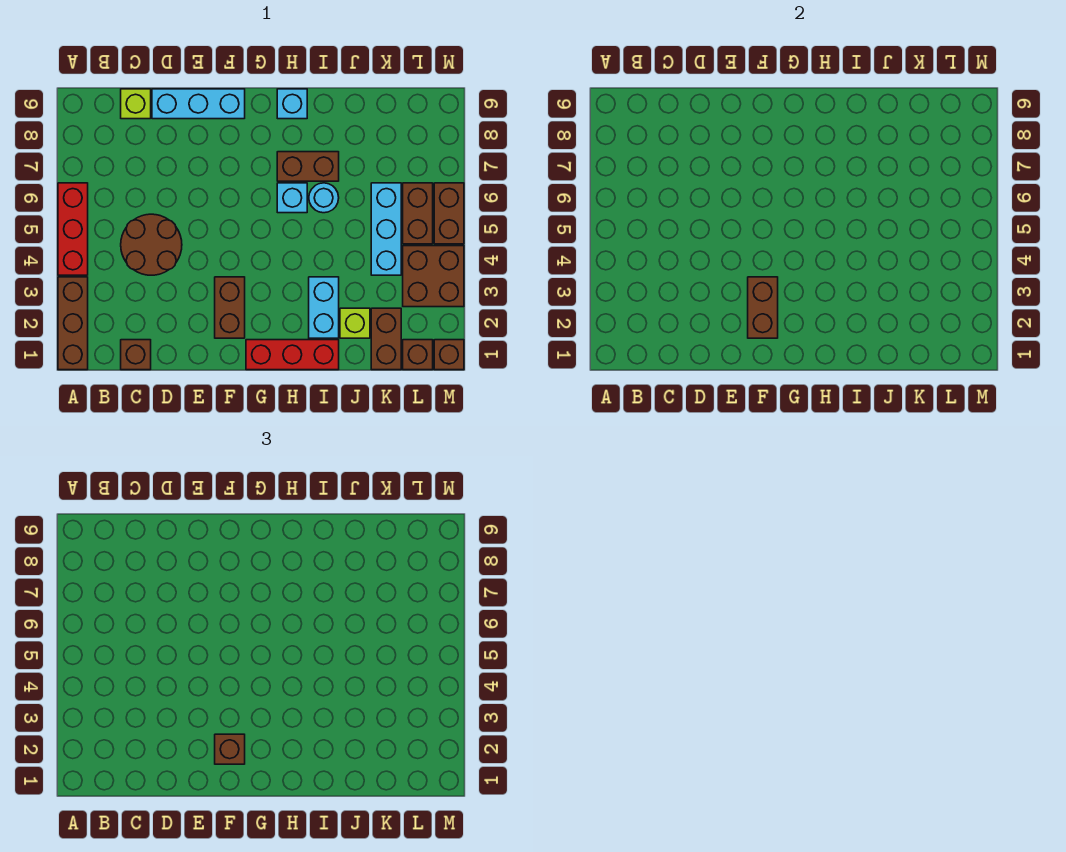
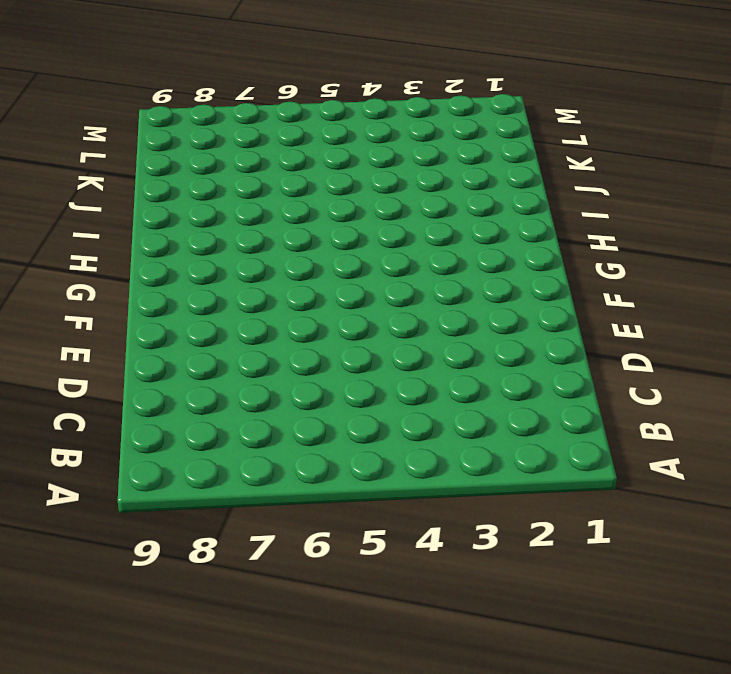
none -> brown brick A1:A3 level 1
none -> red brick A4:A6 level 1
none -> brown brick C1 level 1

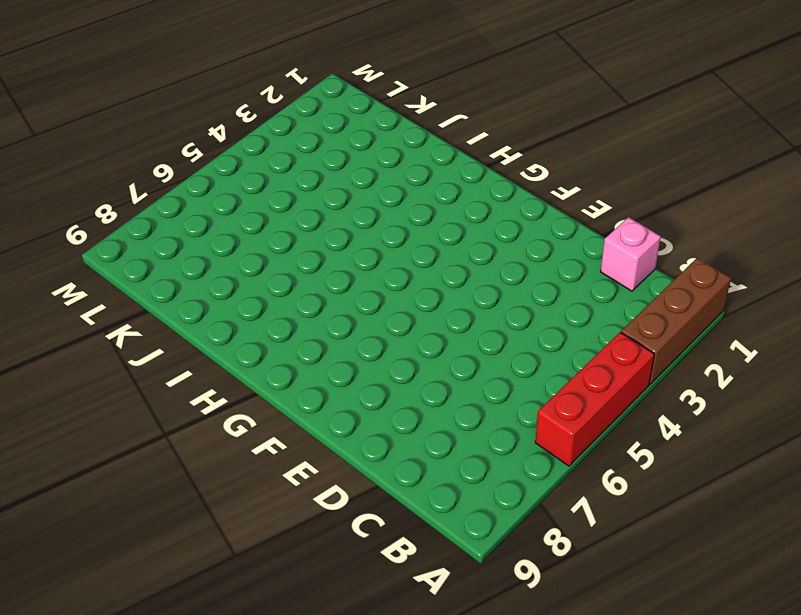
pink brick C1 level 1 -> brown brick C1 level 1
none -> brown round brick C4:D5 level 1
none -> lime brick C9 level 1
none -> cyan brick D9:F9 level 1

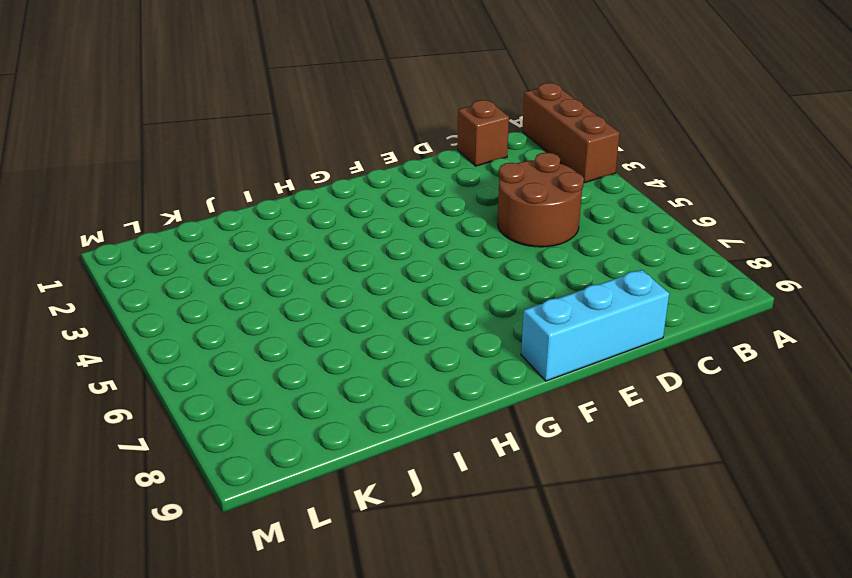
none -> red brick A4:A6 level 1
none -> lime brick C9 level 1
none -> brown brick F2:F3 level 1

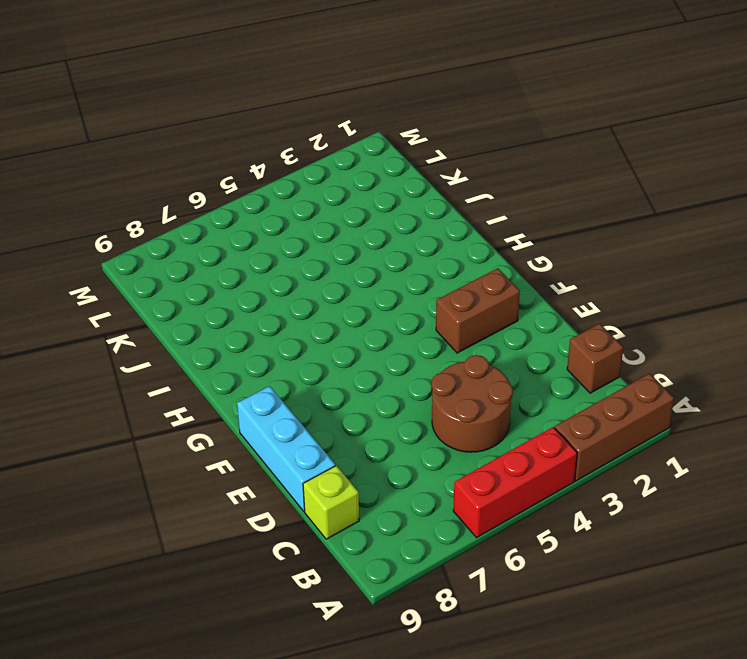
none -> red brick G1:I1 level 1
none -> cyan brick H6 level 1
none -> brown brick H7:I7 level 1

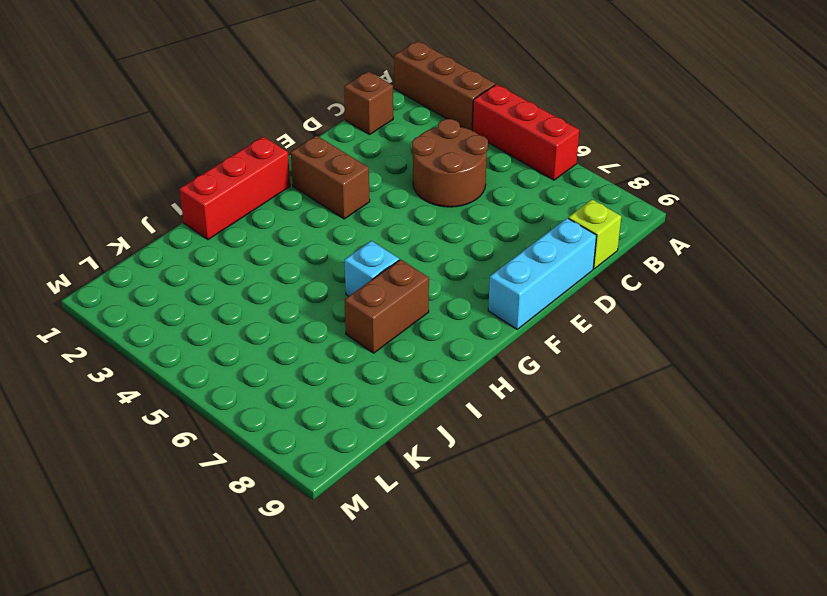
none -> cyan brick H9 level 1
none -> cyan brick I2:I3 level 1
none -> cyan round brick I6 level 1

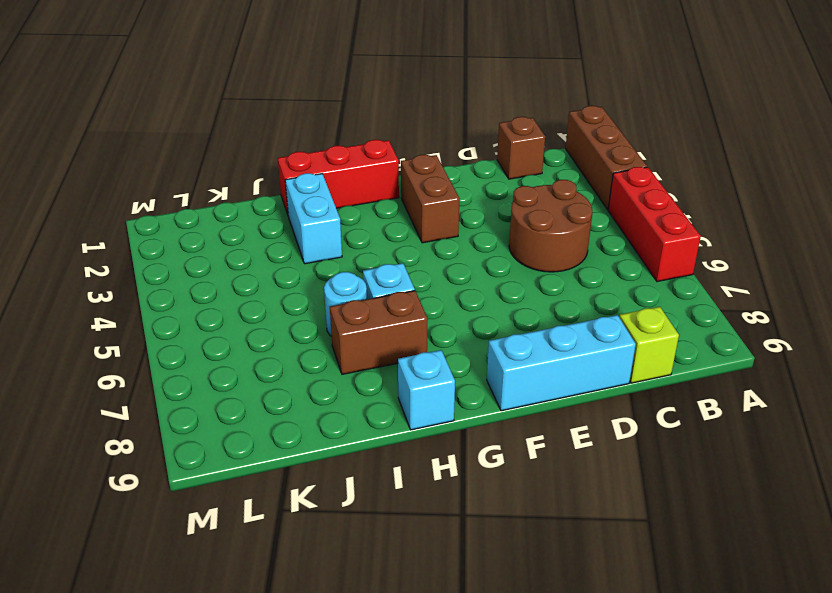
none -> lime brick J2 level 1
none -> brown brick K1:K2 level 1
none -> cyan brick K4:K6 level 1

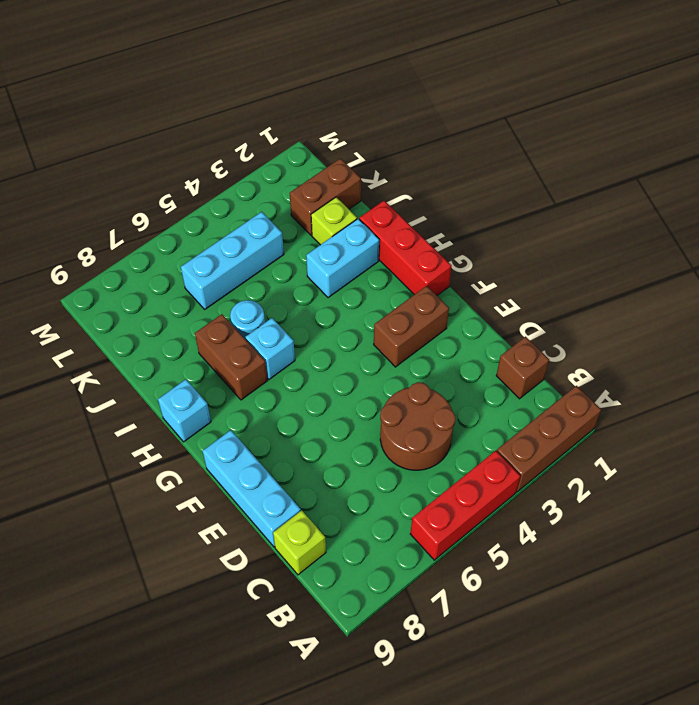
none -> brown brick L1 level 1
none -> brown brick L3:M4 level 1
none -> brown brick L5:L6 level 1

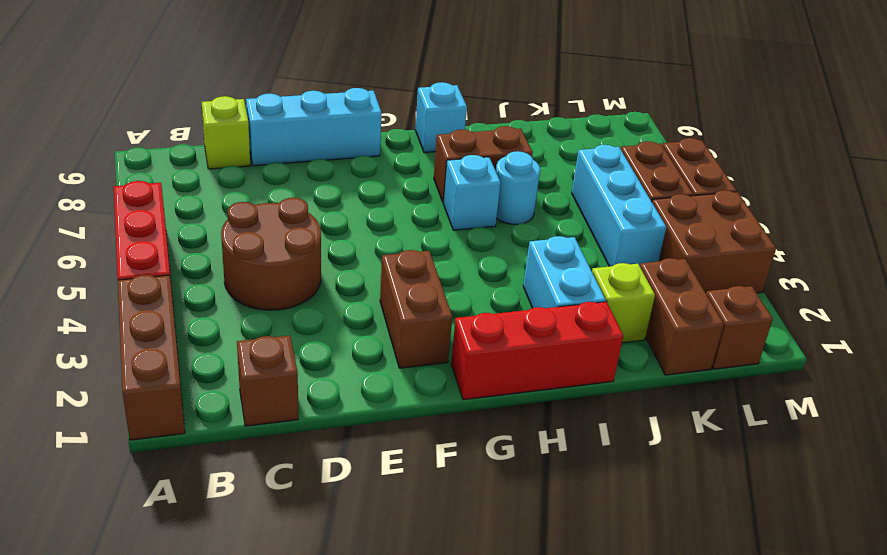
none -> brown brick M1 level 1
none -> brown brick F2:F3 level 2
none -> brown brick F2 level 3

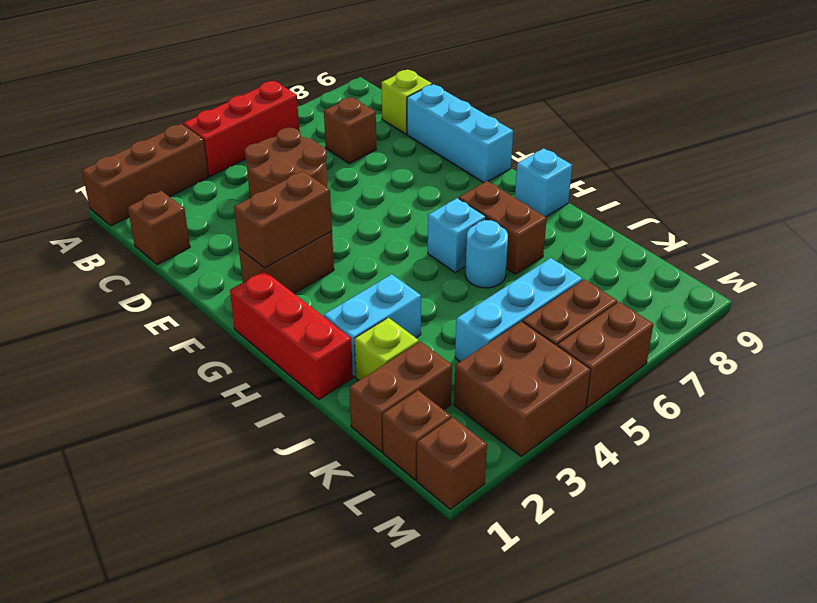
brown brick C7 level 1 -> brown brick F2 level 3

